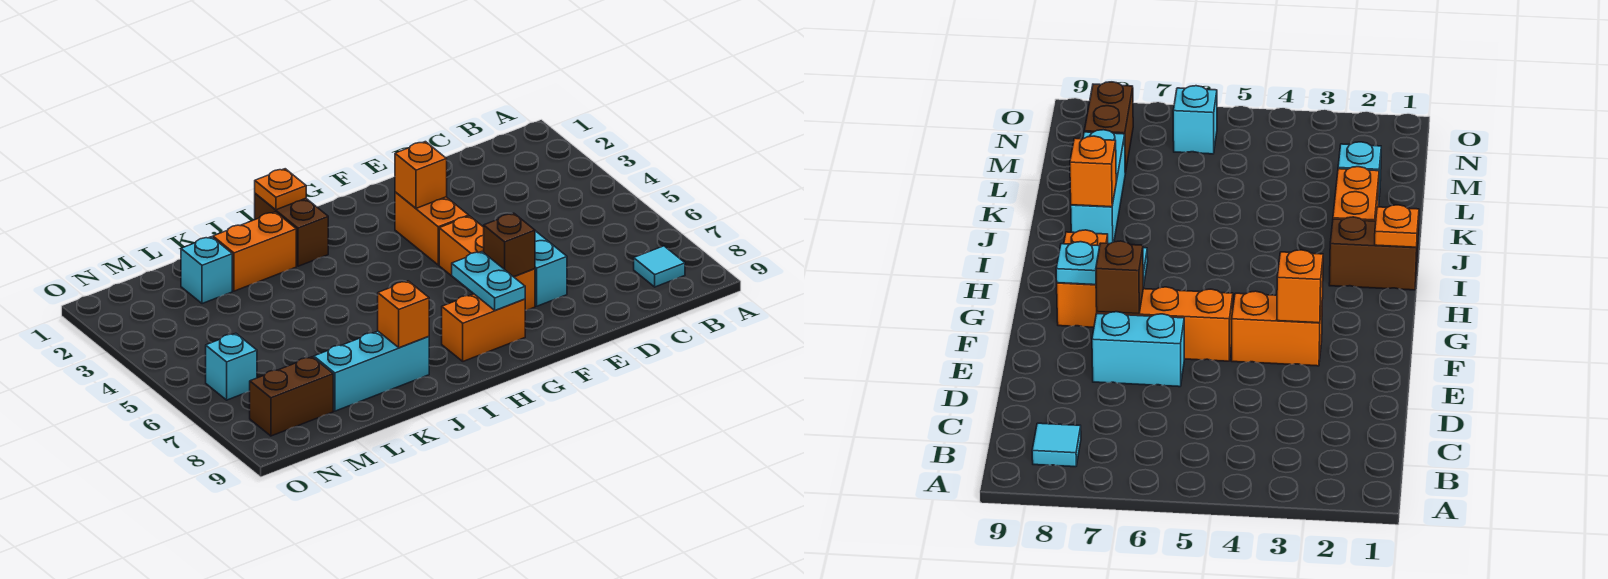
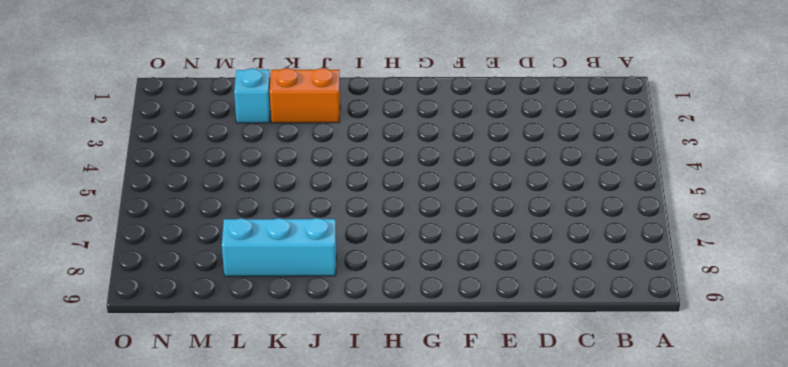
none -> cyan tile B8 level 1
none -> cyan brick E6:E7 level 1
none -> orange brick F3:F4 level 1

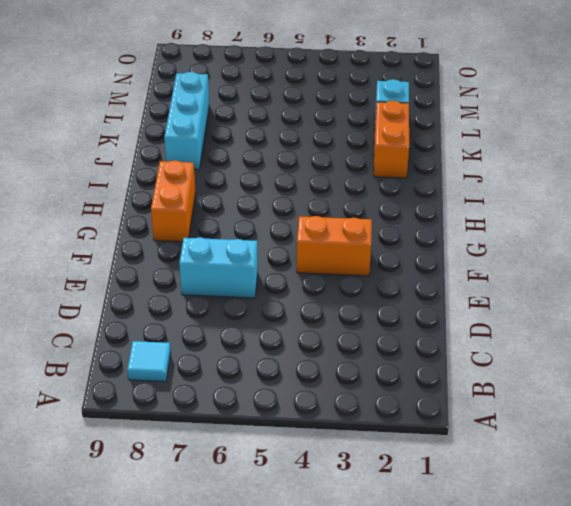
none -> orange brick F5:F7 level 1
none -> brown brick I1:I2 level 1
none -> brown brick M8:N8 level 1

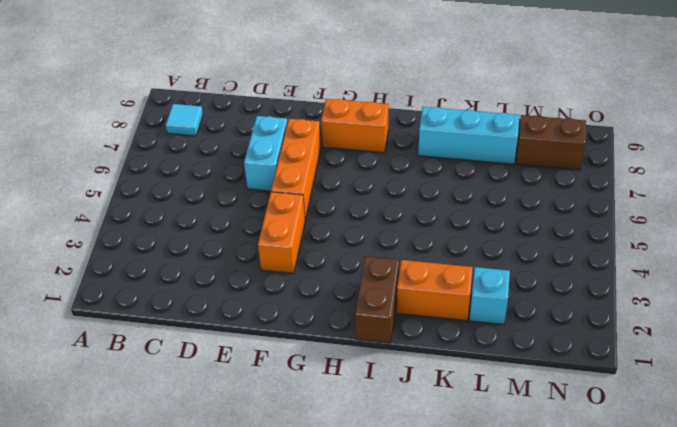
none -> cyan brick N6 level 1
none -> orange brick F3 level 2
none -> brown brick F7 level 2

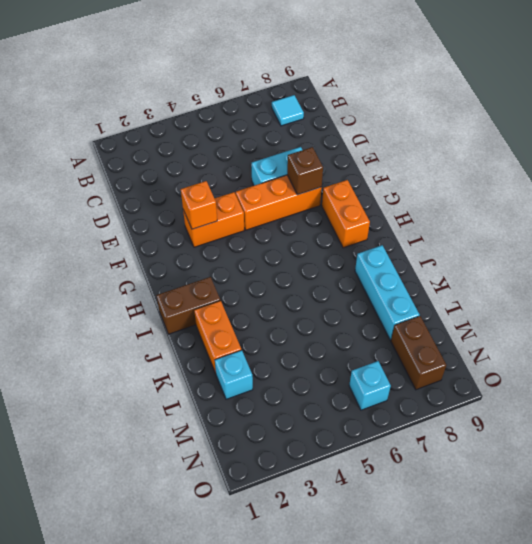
none -> cyan plate G7:G8 level 2
none -> orange plate I1 level 2
none -> orange brick J8 level 2

